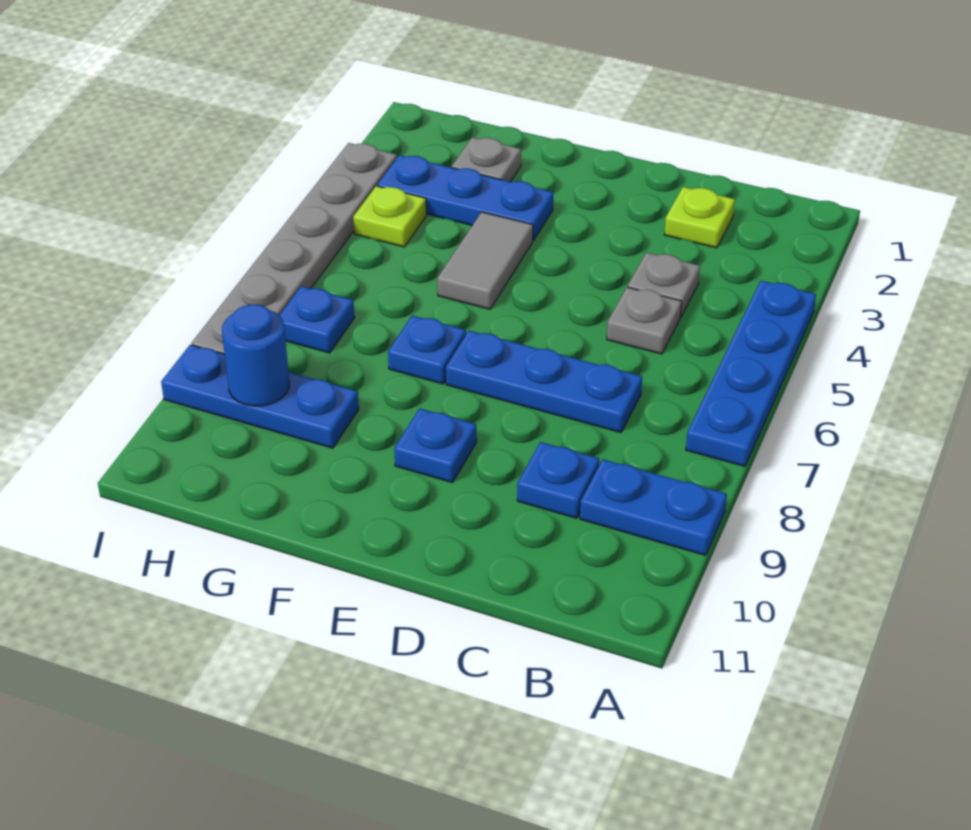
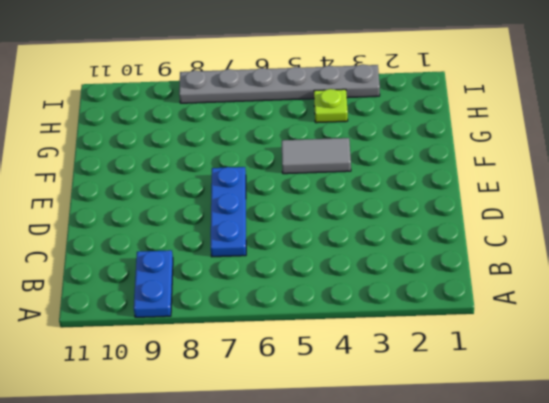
none -> blue plate A4:A7 level 1
none -> lime plate C2 level 1
none -> grey plate C4 level 1

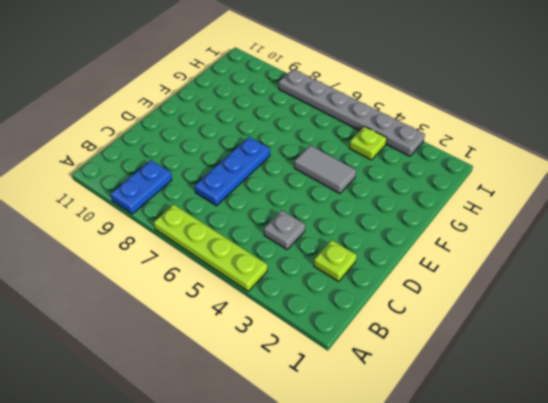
lime plate A4:A7 level 1 -> blue plate A4:A7 level 1
none -> grey plate C5 level 1
none -> blue plate C9 level 1
none -> blue plate E9 level 1

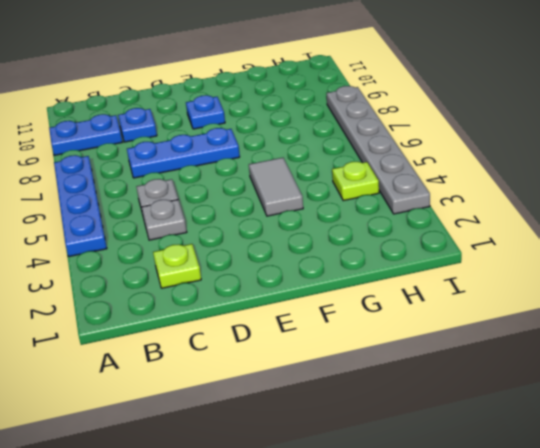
none -> blue plate F3:H3 level 1
none -> blue plate F7 level 1
none -> grey plate G2 level 1

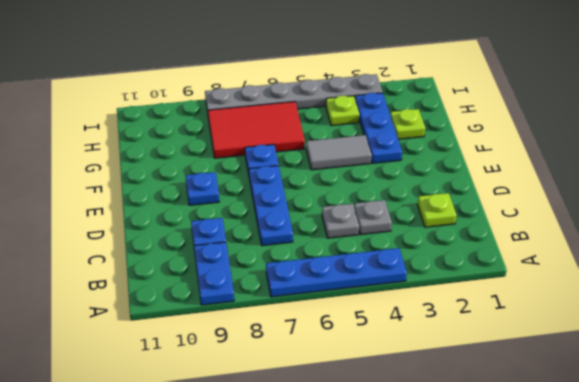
lime plate G2 level 1 -> grey plate G2 level 1
red tile G6:H8 level 1 -> blue plate H7 level 1
none -> blue plate G9:I9 level 1
none -> blue round brick H9 level 2

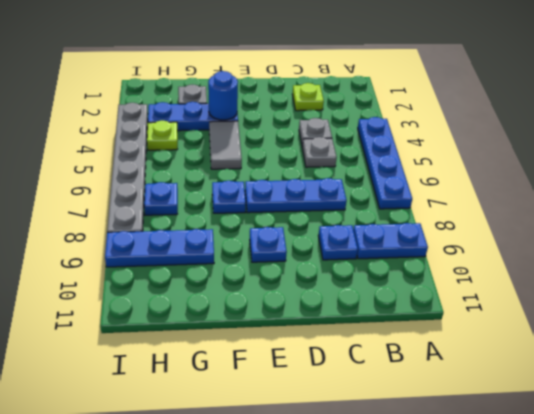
blue round brick F3 level 2 -> blue round brick H9 level 2

